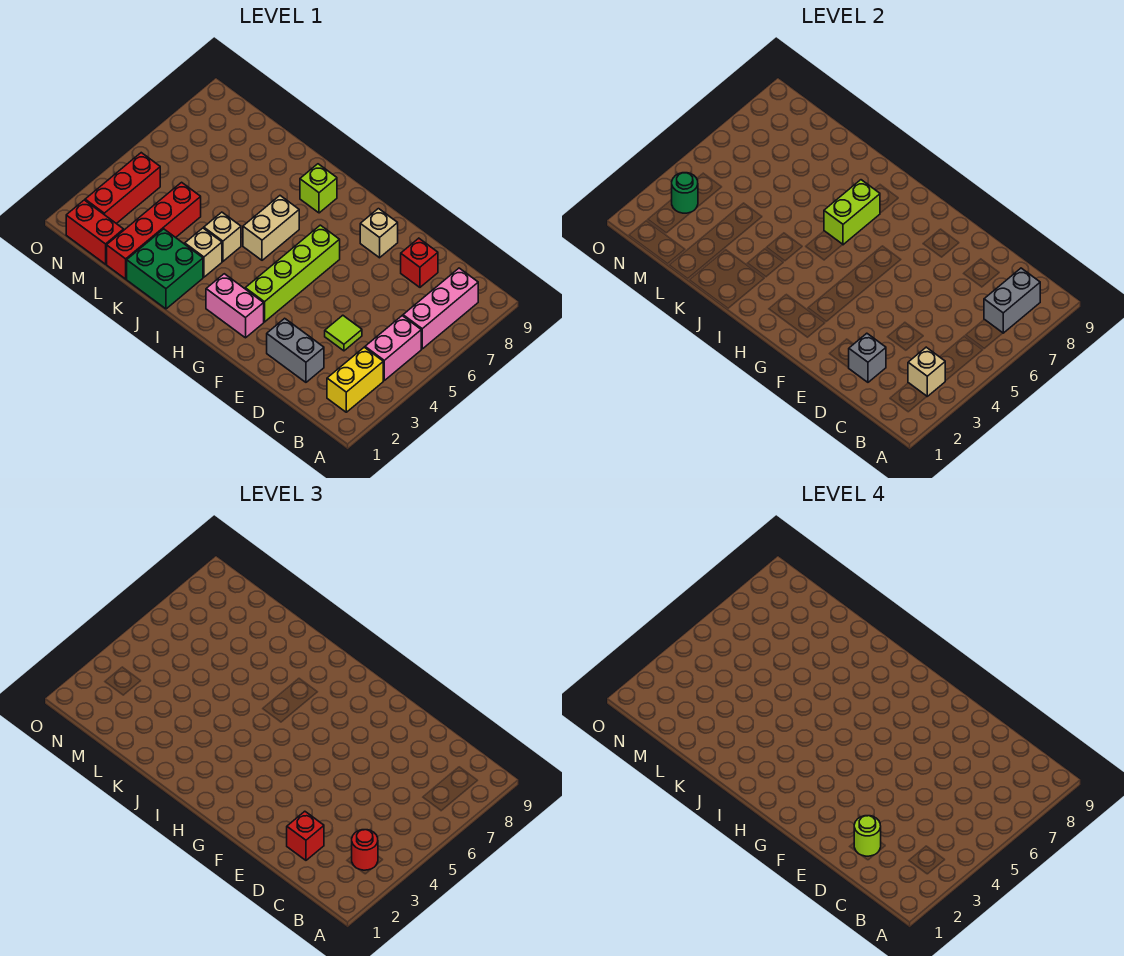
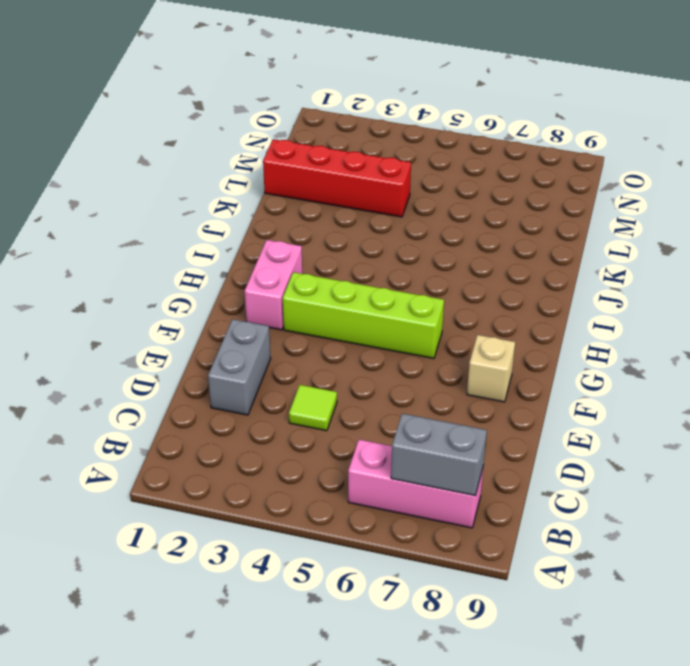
none -> yellow brick B2:B3 level 1
none -> pink brick B4:B5 level 1
none -> red brick D8 level 1

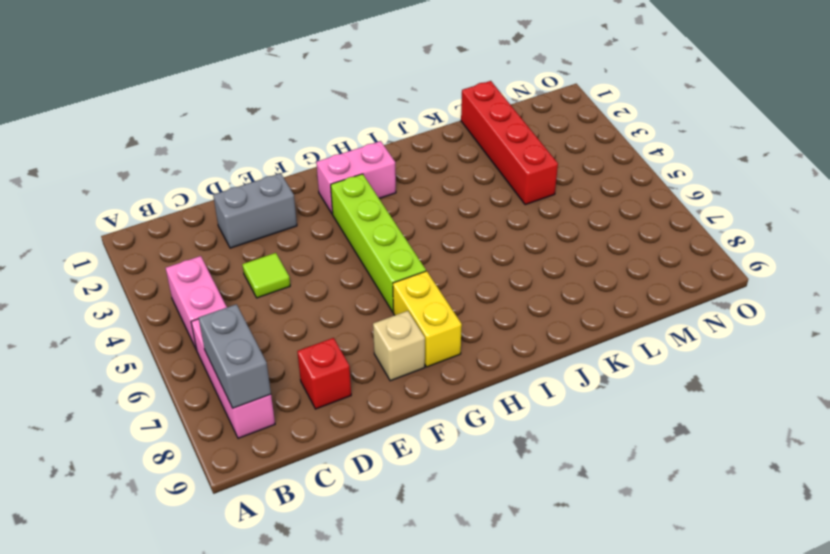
yellow brick G7:G8 level 1 -> yellow brick B2:B3 level 1
none -> tan brick I5:I6 level 1
none -> lime brick I8 level 1
none -> green brick J1:K2 level 1

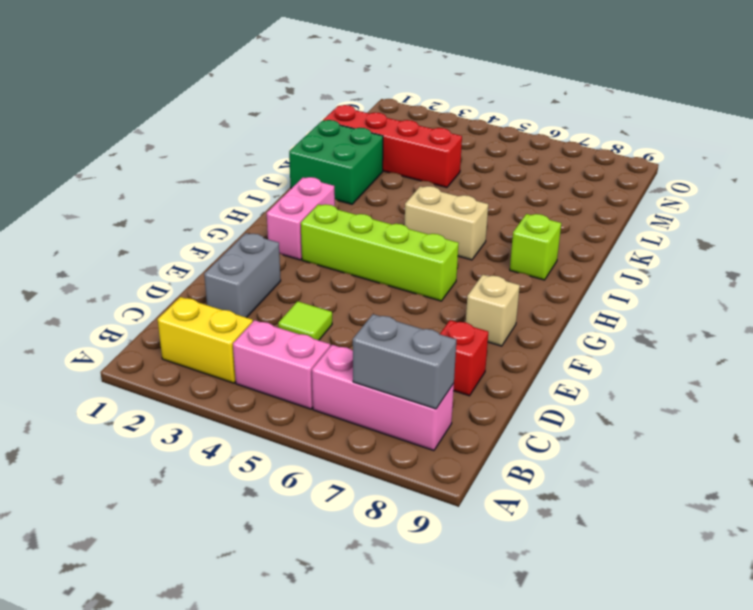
none -> tan brick J3 level 1
none -> tan brick J4 level 1
none -> red brick M1:N1 level 1

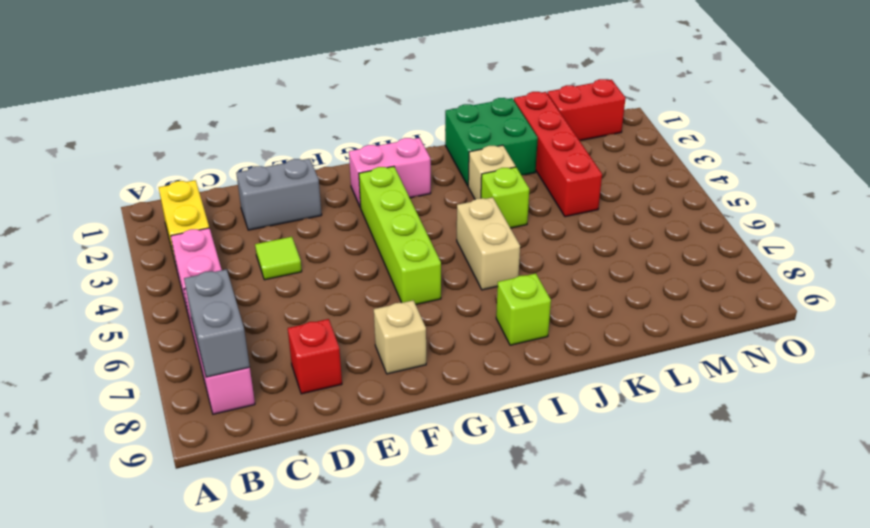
lime brick J4 level 1 -> tan brick J4 level 1
none -> red brick N2:N4 level 1
none -> tan brick B3 level 2
none -> grey brick D2 level 2

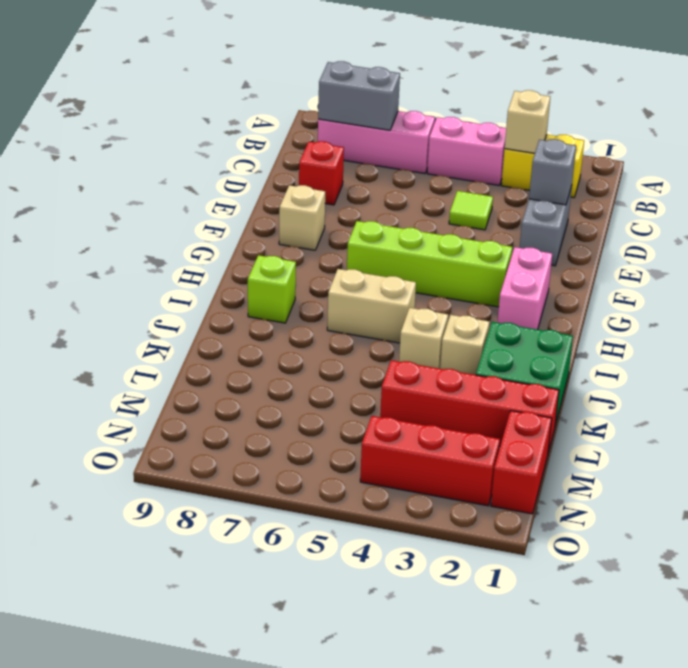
none -> lime brick I6:I7 level 2
none -> green round brick N3 level 2
none -> red round brick B3 level 3

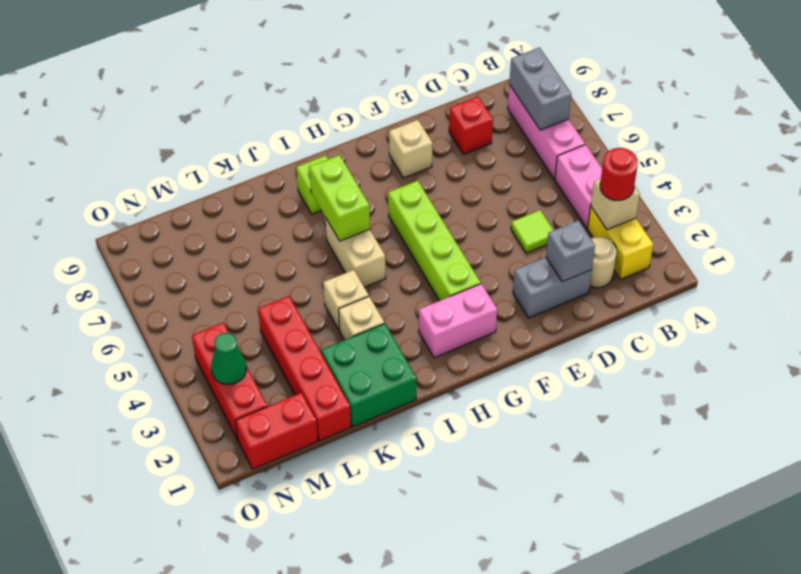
tan round brick C2 level 1 -> none
green cone N3 level 2 -> green round brick N3 level 2
none -> red brick D2 level 3
none -> lime round brick D2 level 4

